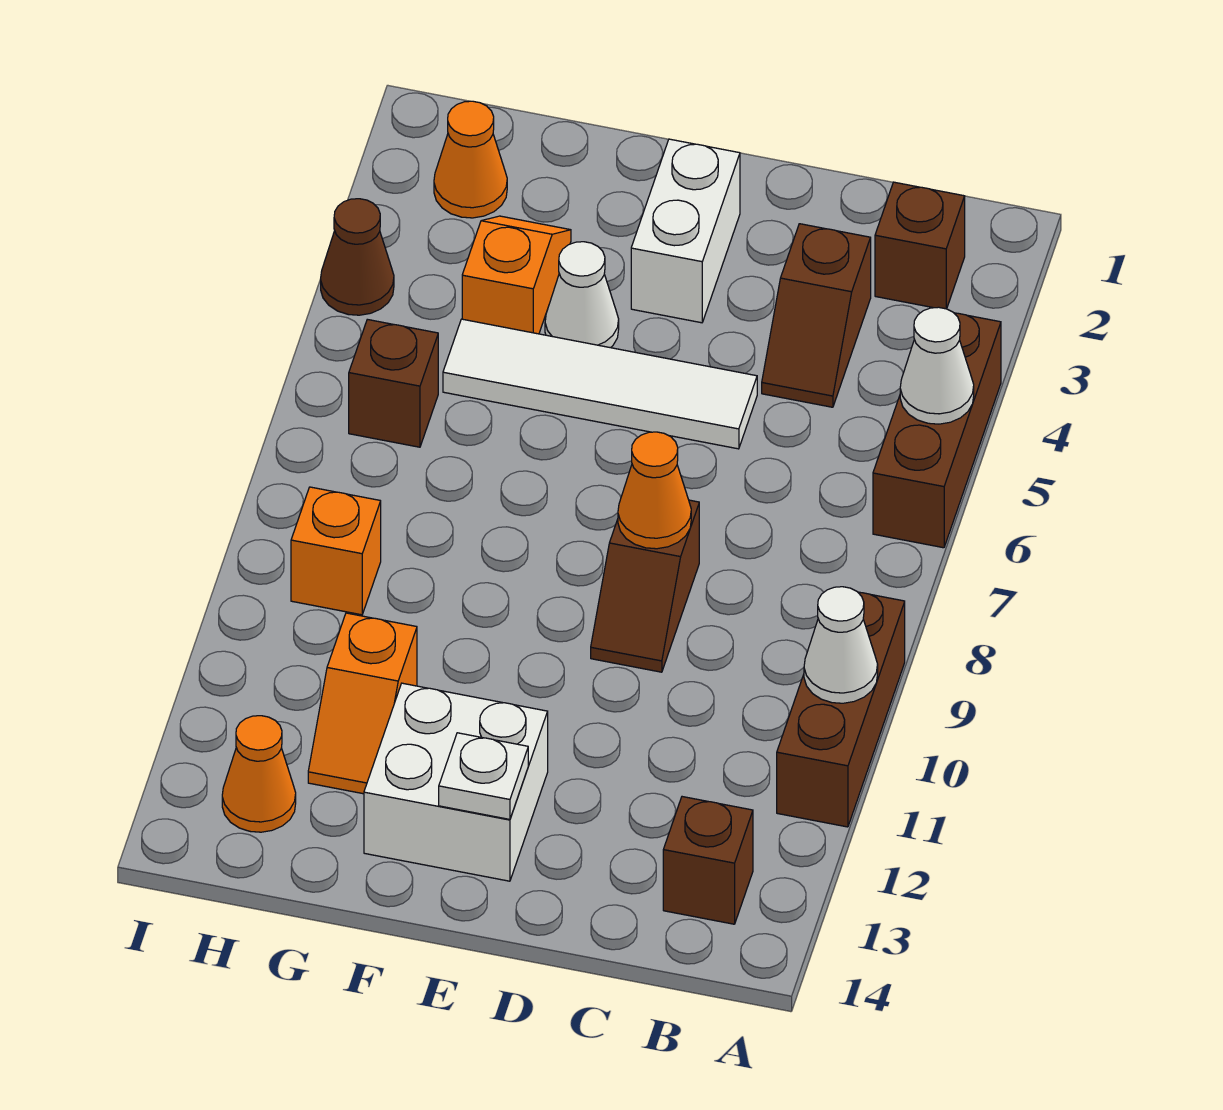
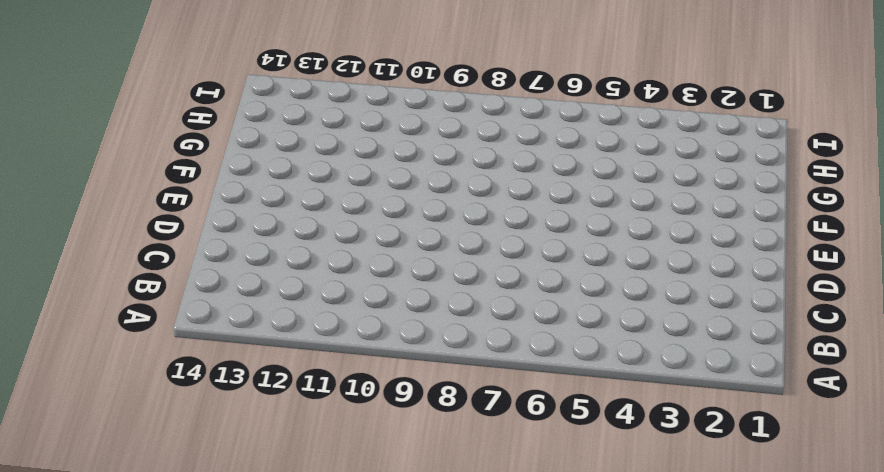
none -> brown brick A4:A6 level 1
none -> brown brick A9:A11 level 1
none -> brown brick B2 level 1

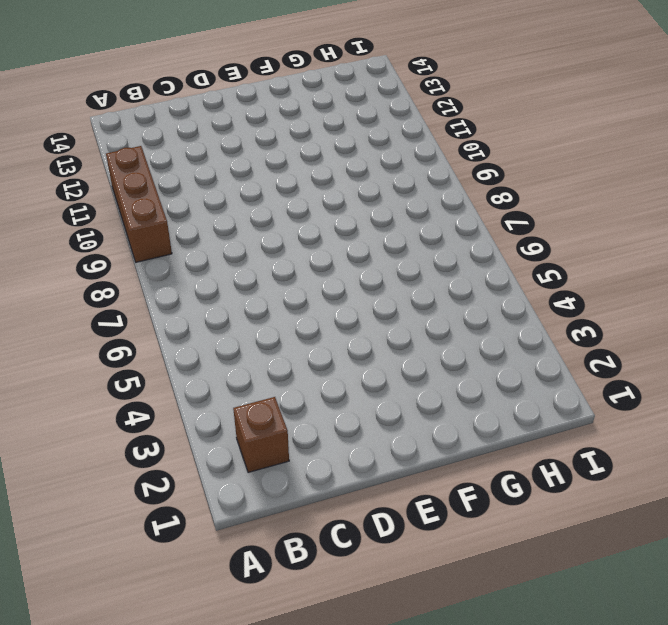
none -> brown brick A4:A6 level 1
none -> brown brick B13 level 1
none -> brown slope C3:C4 level 1 top 3

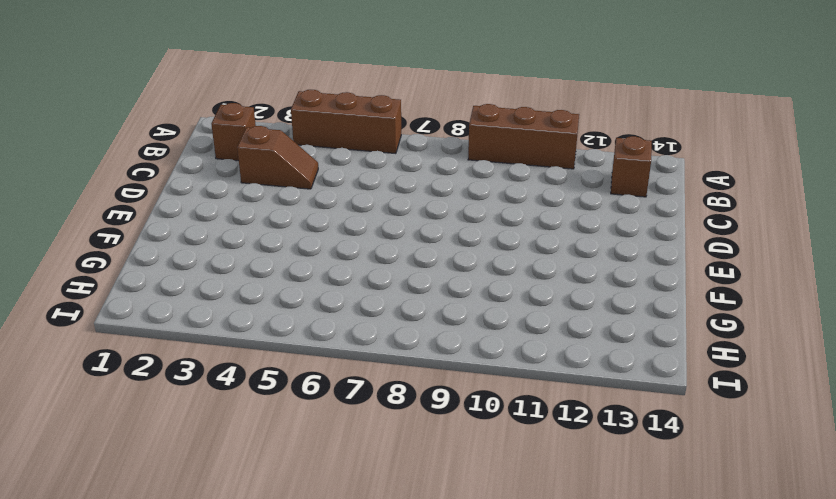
none -> white tile D5:G5 level 1
none -> brown slope D8:D9 level 1 top 8
none -> white brick E2:E3 level 1

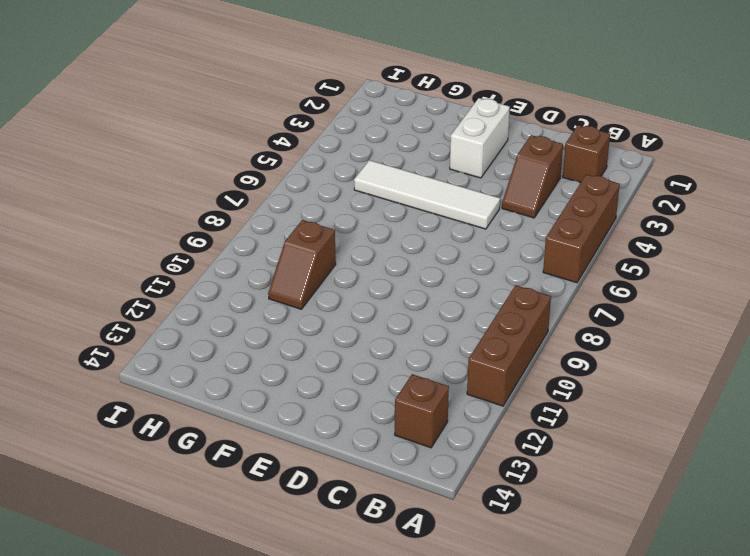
brown slope G9:G10 level 1 top 9 -> brown slope D8:D9 level 1 top 8
none -> white brick E12:F13 level 1
none -> white cone F4 level 1
none -> orange slope G3:G4 level 1 top 4

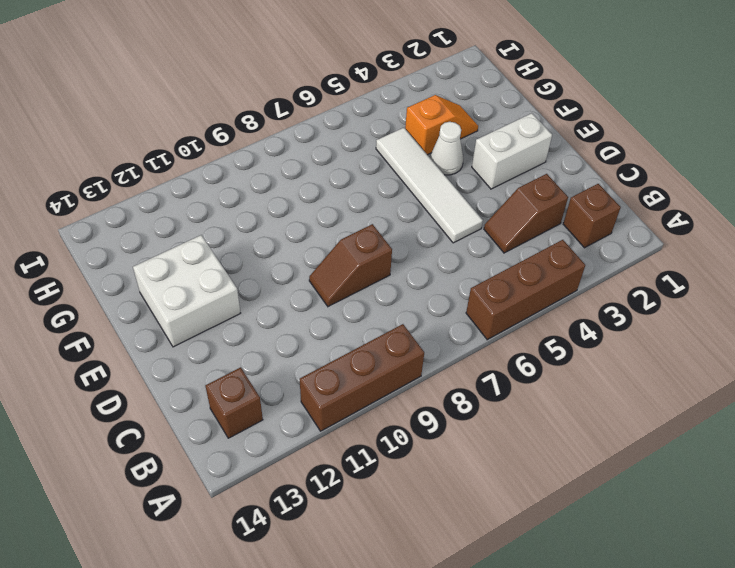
none -> orange slope G11:G12 level 1 top 11
none -> orange cone H2 level 1
none -> brown brick H6 level 1

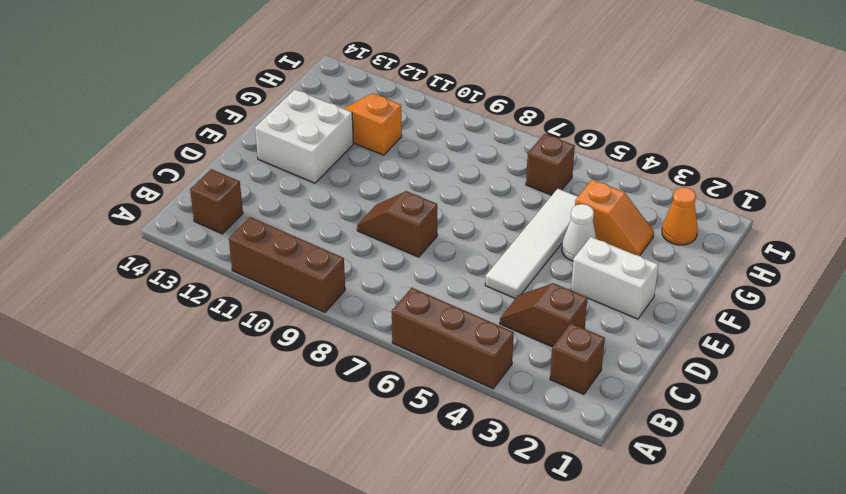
none -> orange brick H9 level 1
none -> orange cone H13 level 1
none -> brown cone I4 level 1

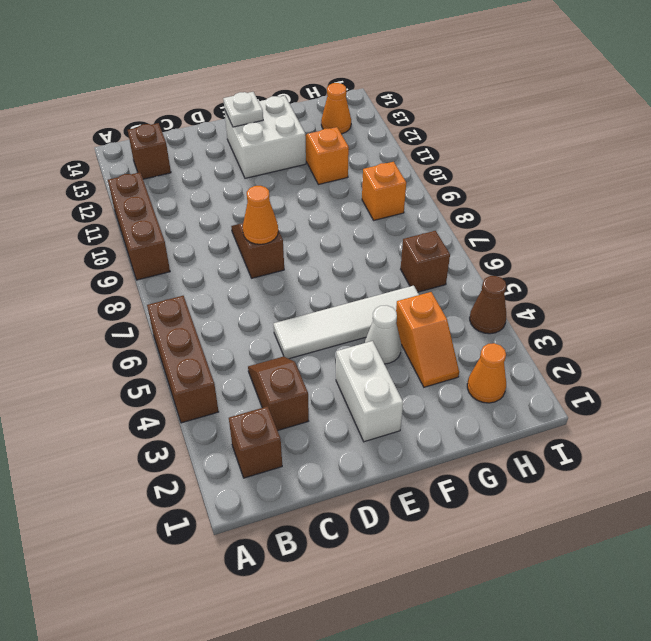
none -> white cone A5 level 2
none -> white cone A10 level 2

